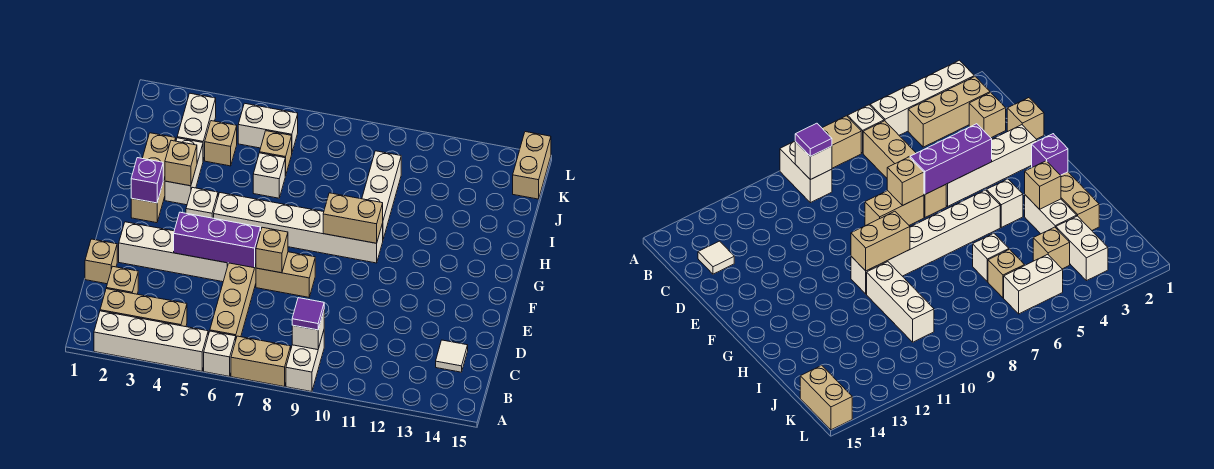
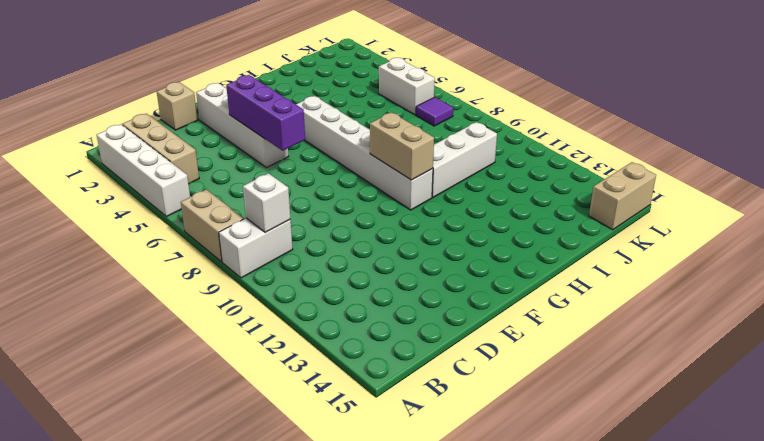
purple tile K7 level 1 -> purple tile B9 level 3
none -> white brick A6 level 1
none -> tan brick B6:E6 level 1
none -> tan brick C2 level 1

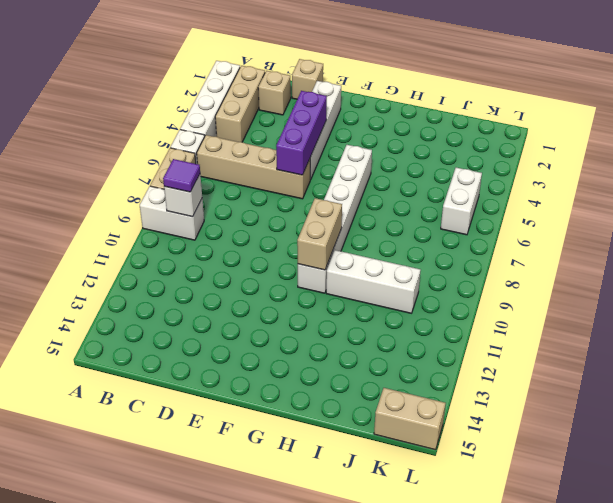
none -> white tile C14 level 1
none -> tan brick E7:E8 level 1
none -> tan brick G2:I2 level 1

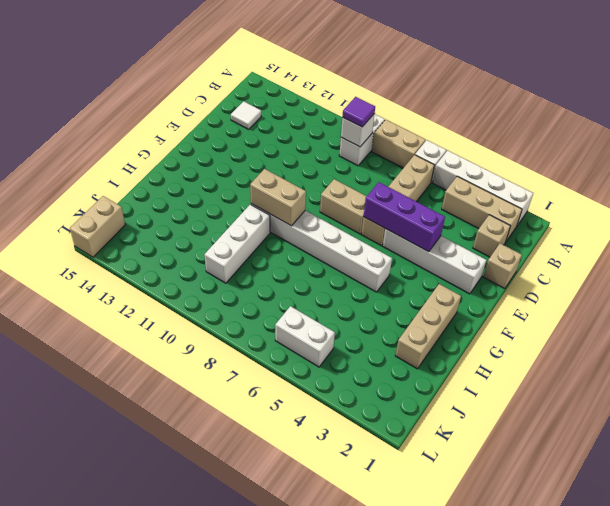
none -> white brick G4 level 1
none -> white brick H3:I3 level 1
none -> white brick I6 level 1

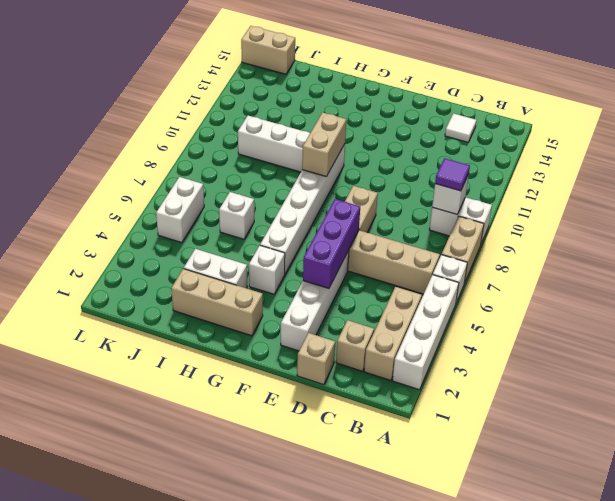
none -> white brick J3:K3 level 1
none -> tan brick J4 level 1
none -> tan brick J6 level 1

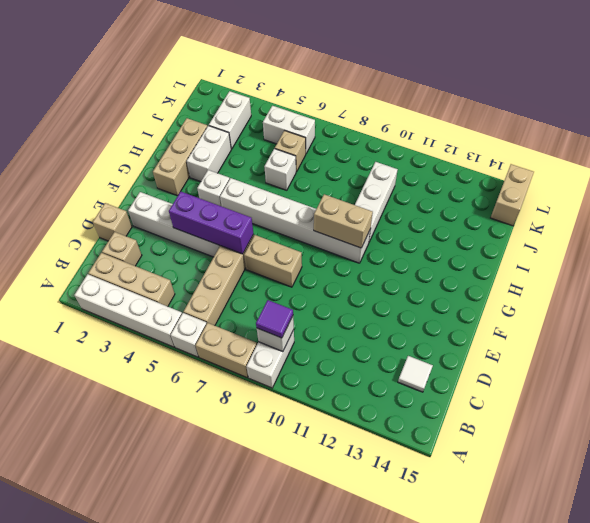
none -> tan brick J4 level 1
none -> tan brick E7 level 2
none -> purple brick G2 level 2

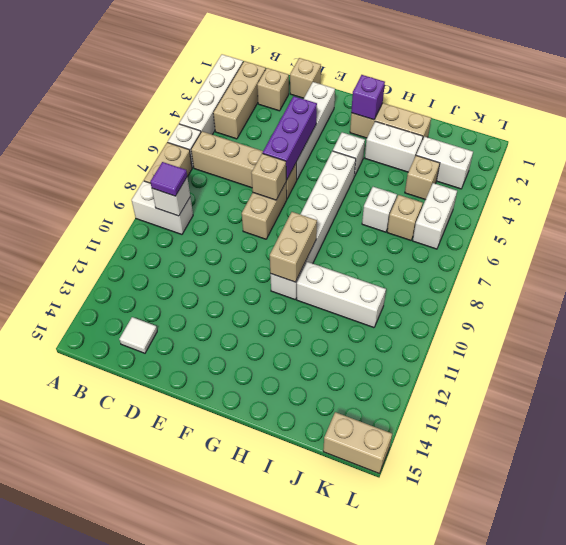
none -> tan brick H3 level 2

